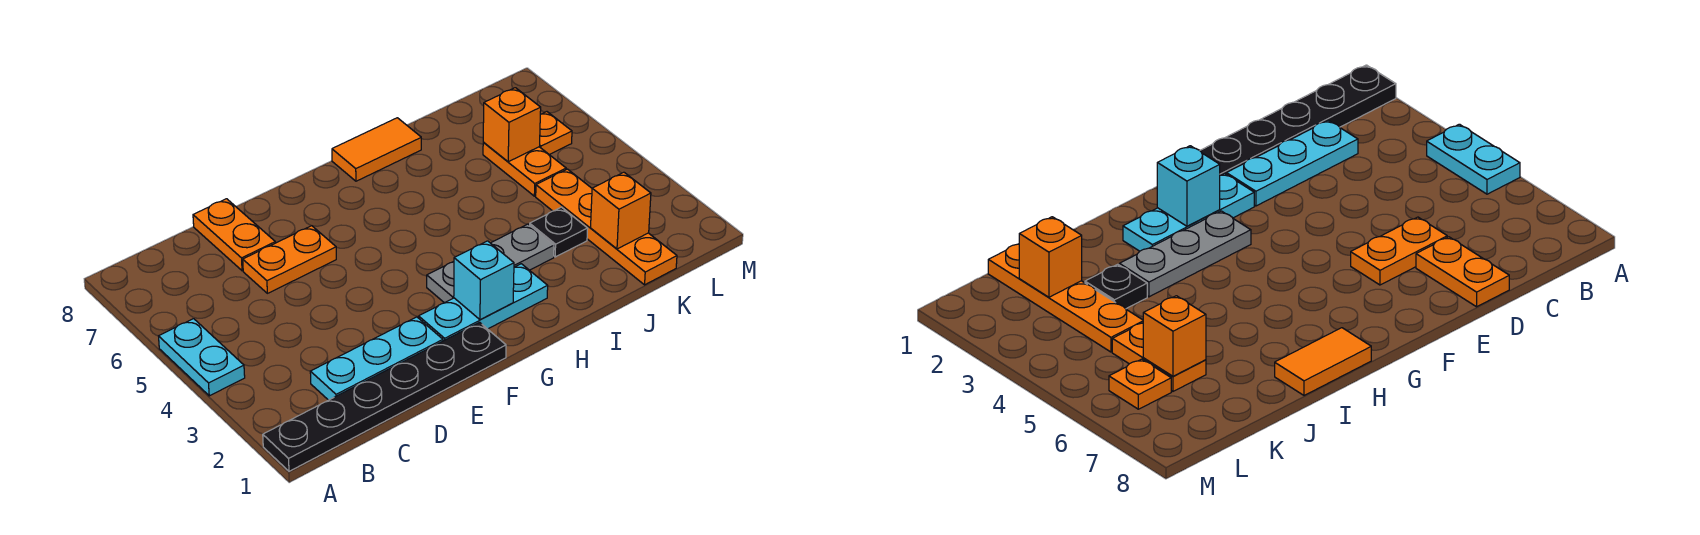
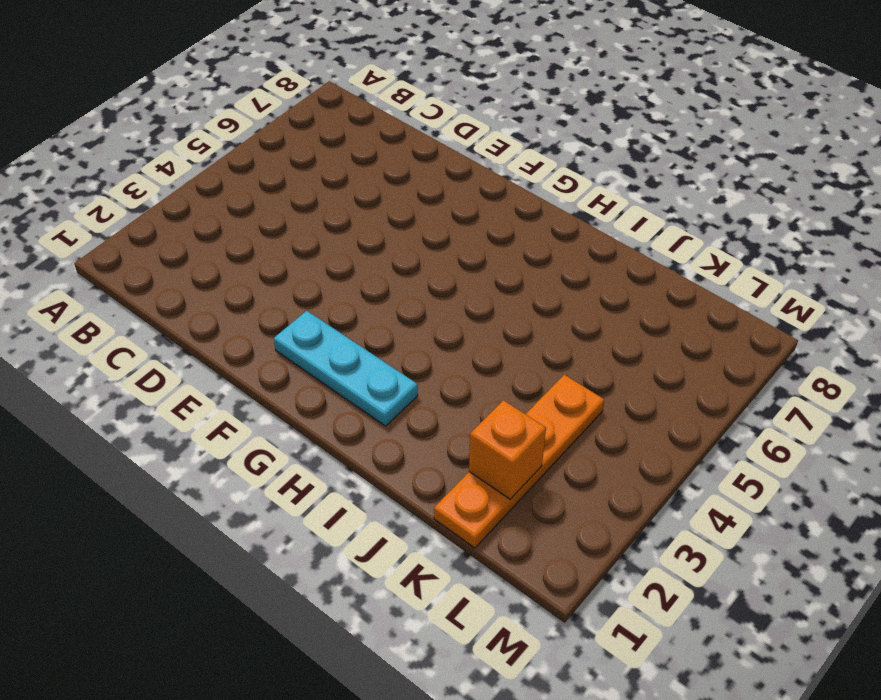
none -> black plate A1:F1 level 1
none -> cyan plate A4:A5 level 1
none -> cyan plate C2:E2 level 1

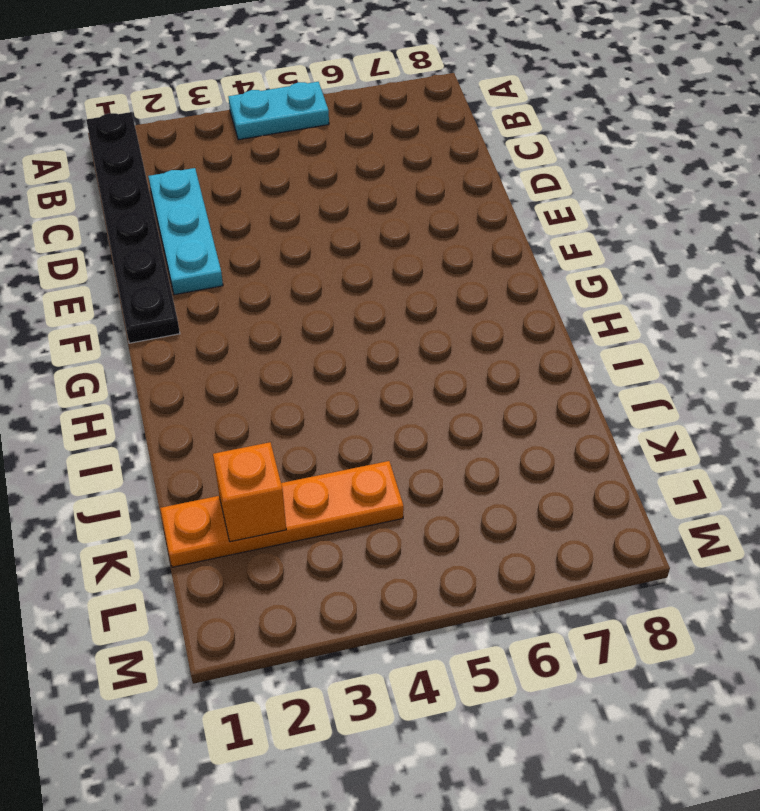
none -> orange plate D6:E6 level 1
none -> orange plate D7:D8 level 1
none -> cyan plate F2:H2 level 1

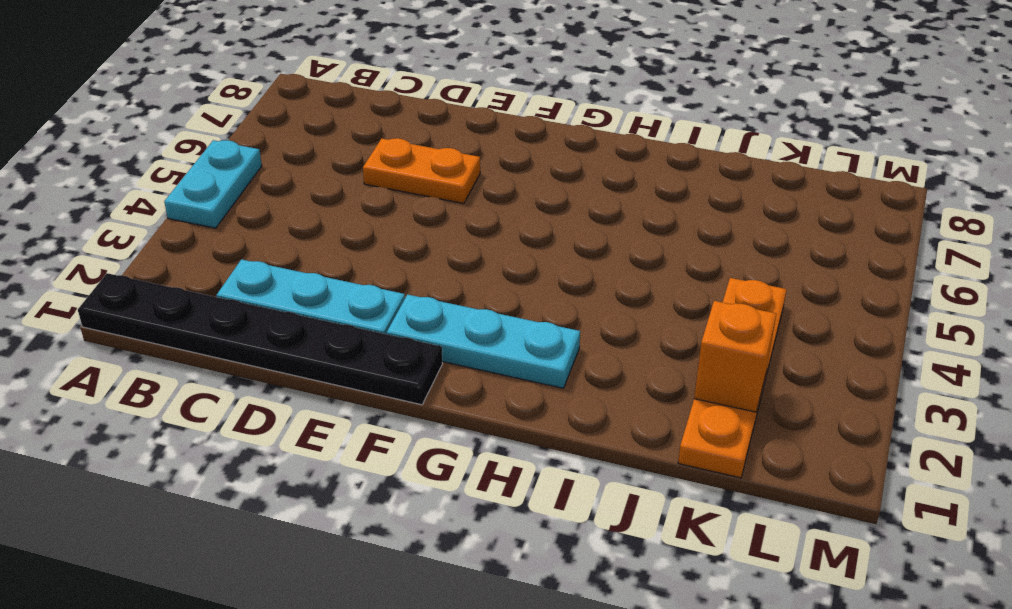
none -> orange plate D7:D8 level 1
none -> grey plate G3:I3 level 1
none -> orange tile H8:I8 level 1

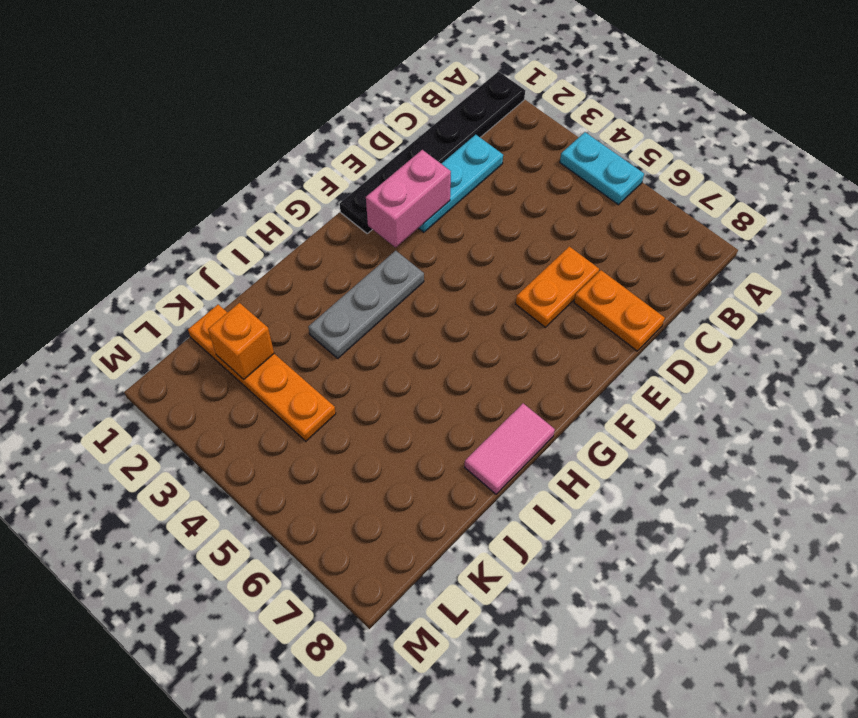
pink brick E2:F2 level 2 -> none
pink tile H8:I8 level 1 -> orange tile H8:I8 level 1
none -> cyan plate F2:H2 level 1
none -> black plate J3 level 1
none -> orange plate K5:K6 level 1

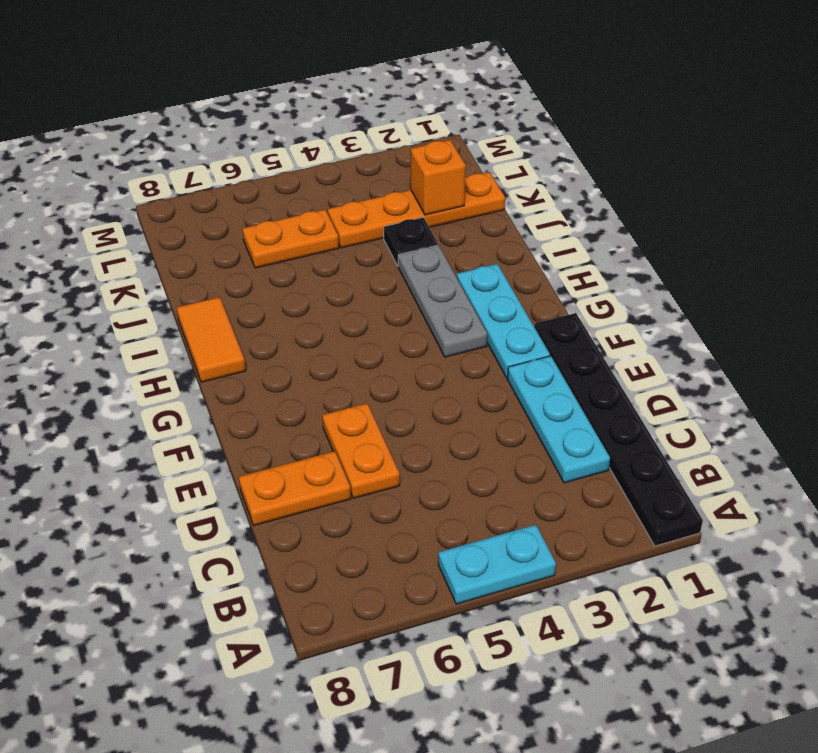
none -> orange plate L6 level 1
none -> cyan brick G2 level 2
none -> orange brick K6 level 2

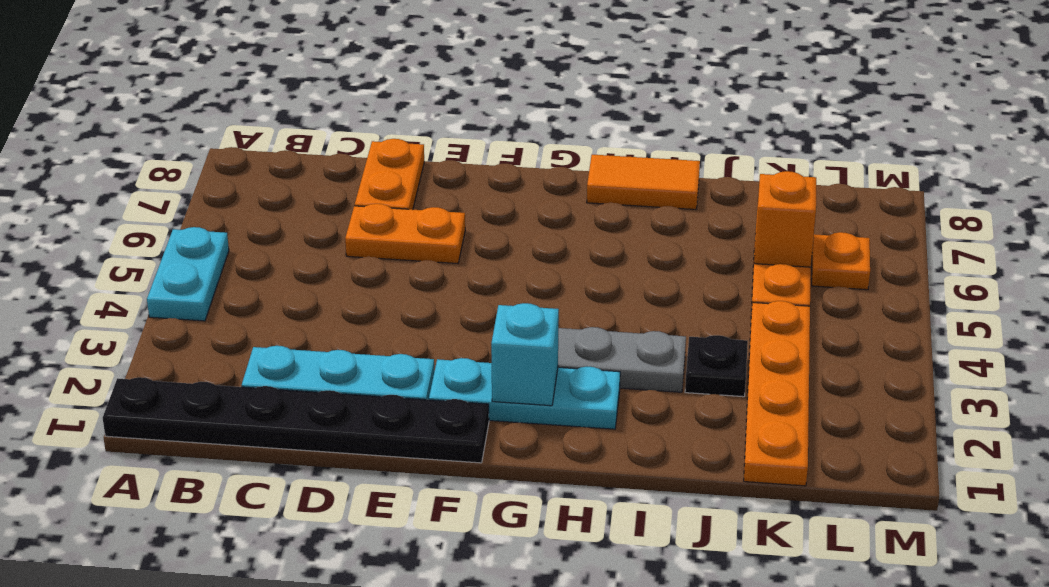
none -> orange brick K2 level 2

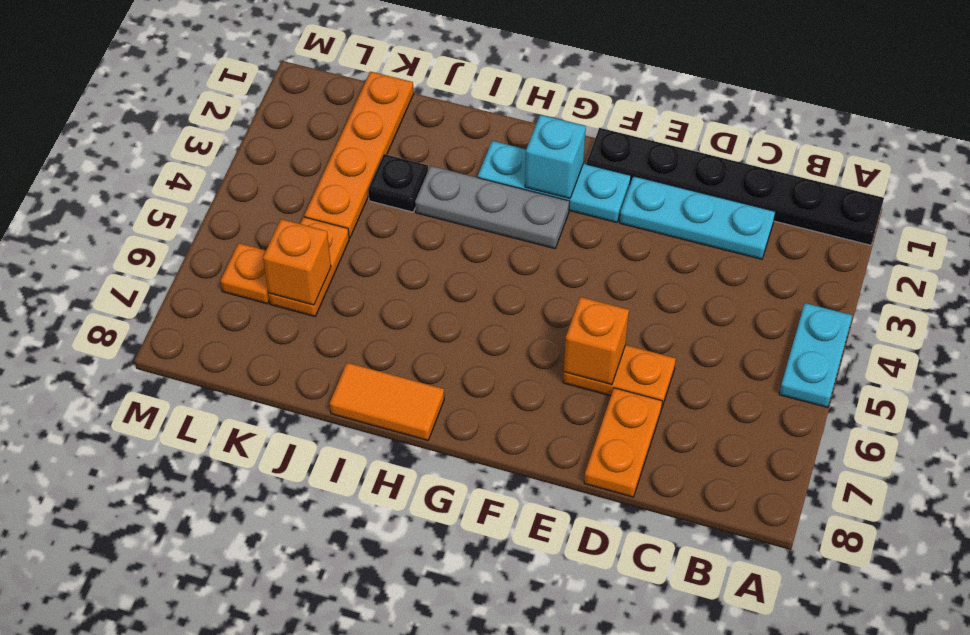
orange brick E6 level 2 -> orange brick K2 level 2

